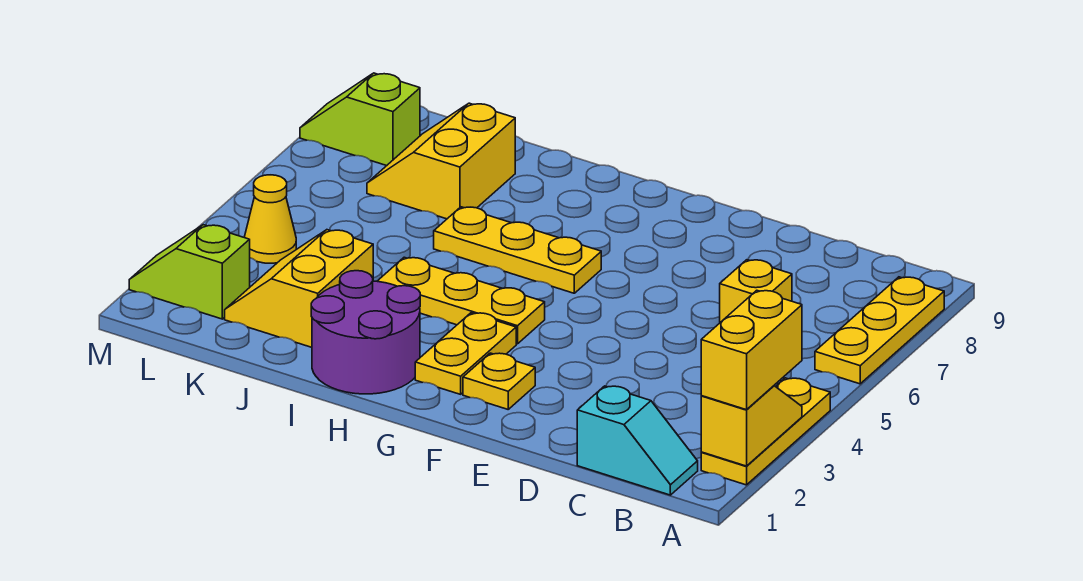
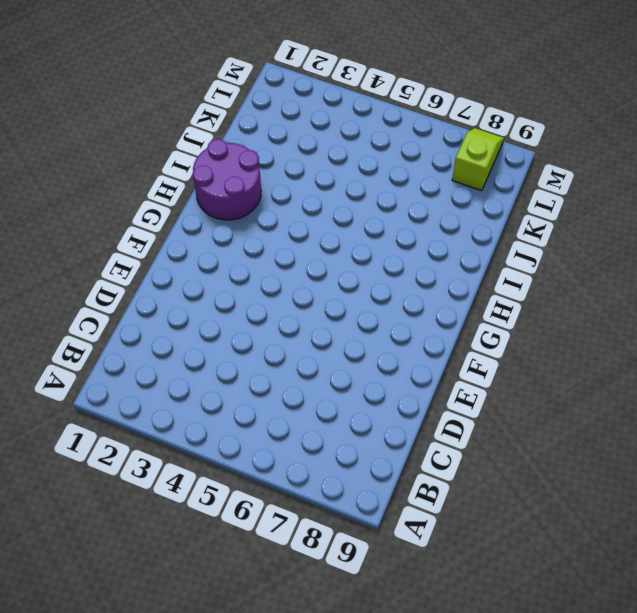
none -> yellow plate A2:A4 level 1
none -> yellow plate A6:A8 level 1
none -> cyan slope B1:C1 level 1 top C

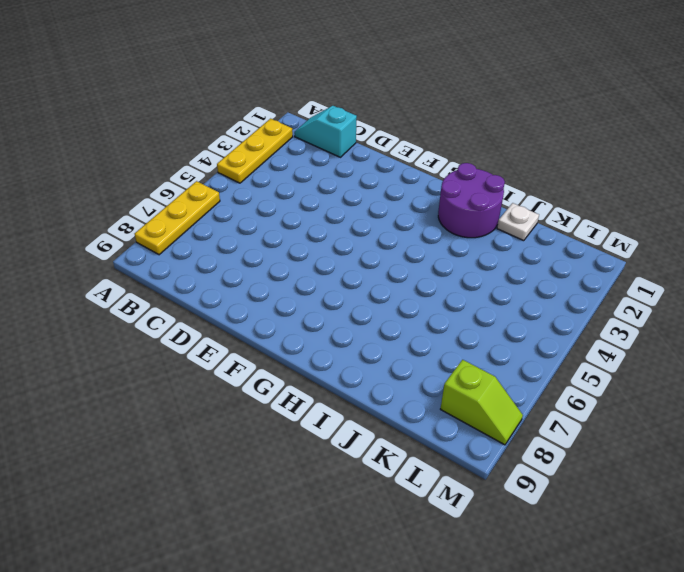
white plate J1 level 1 -> none
none -> yellow brick C6 level 1
none -> yellow plate F2 level 1
none -> yellow plate G2:G3 level 1

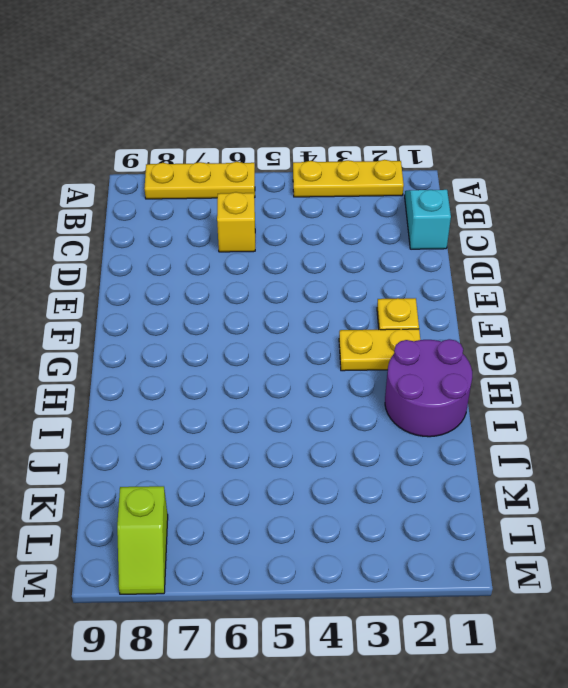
none -> yellow plate G4:I4 level 1
none -> yellow plate G6:I6 level 1
none -> yellow slope J2:K3 level 1 top J

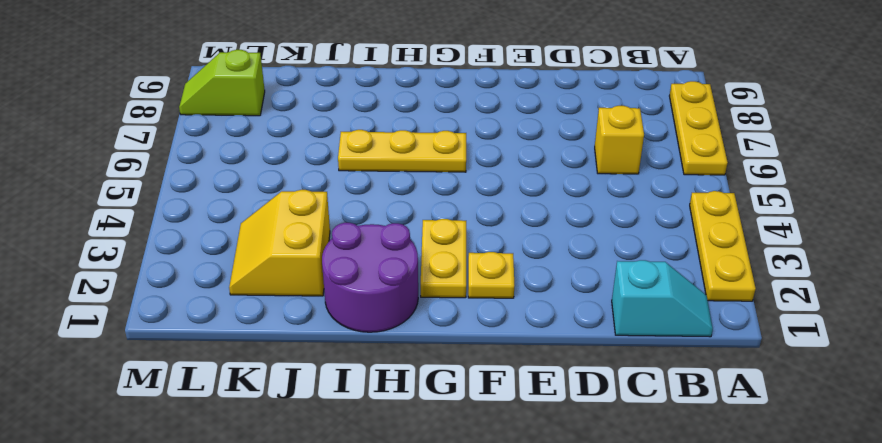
none -> yellow plate G4:I4 level 1
none -> yellow slope J7:K8 level 1 top J
none -> lime slope L2:M2 level 1 top L

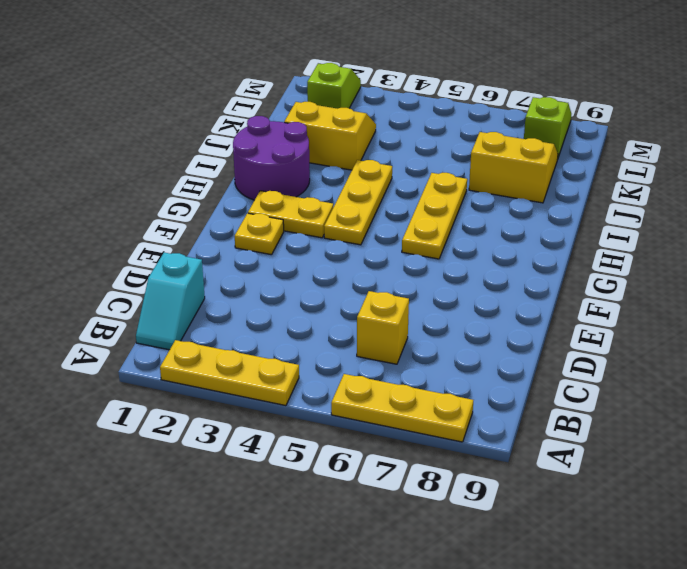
none -> yellow cone L4 level 1
none -> yellow slope A2:A3 level 2 top 2
none -> yellow brick A2:A3 level 3

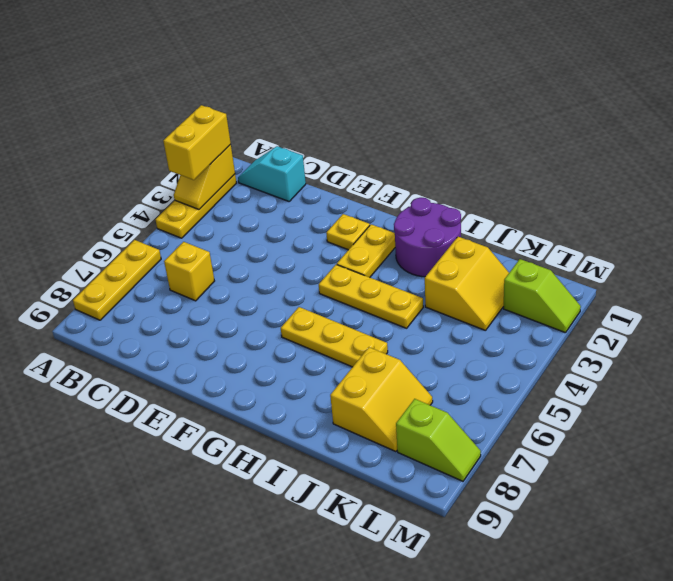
none -> yellow cone L4 level 1

